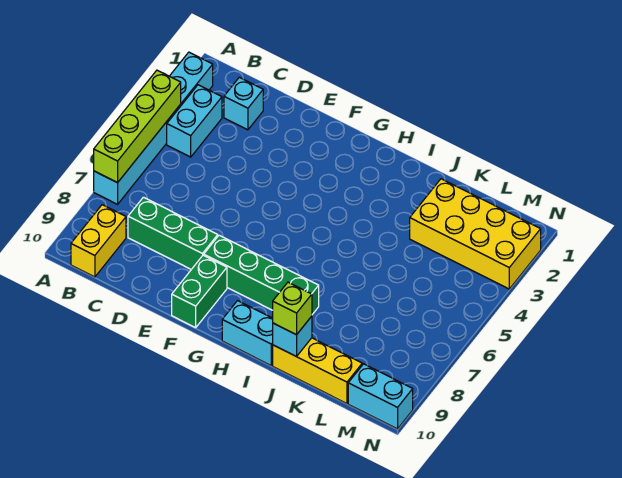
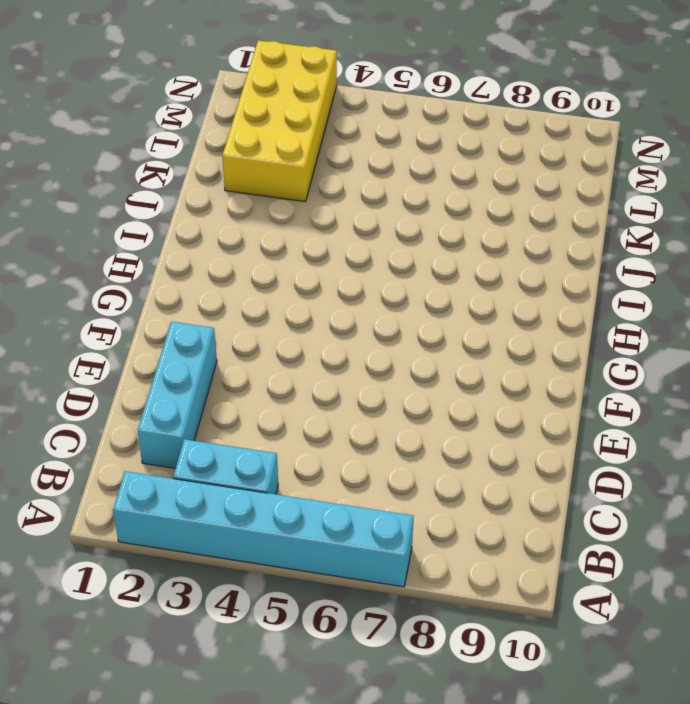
cyan brick C2:E2 level 1 -> cyan brick C2 level 1
none -> yellow brick B9:B10 level 1
none -> green brick C8:E8 level 1
none -> green brick F8:I8 level 1

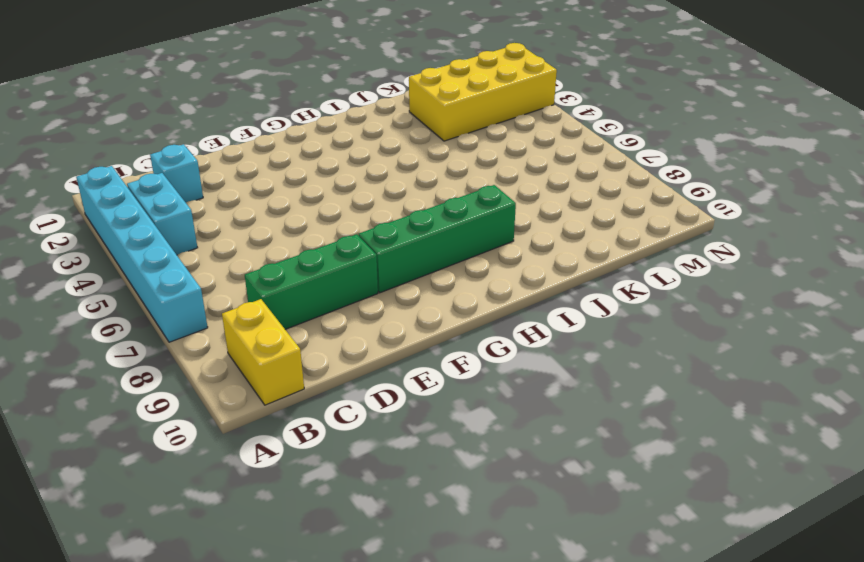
none -> green brick F9:F10 level 1
none -> cyan brick H10:I10 level 1
none -> yellow brick J10:L10 level 1

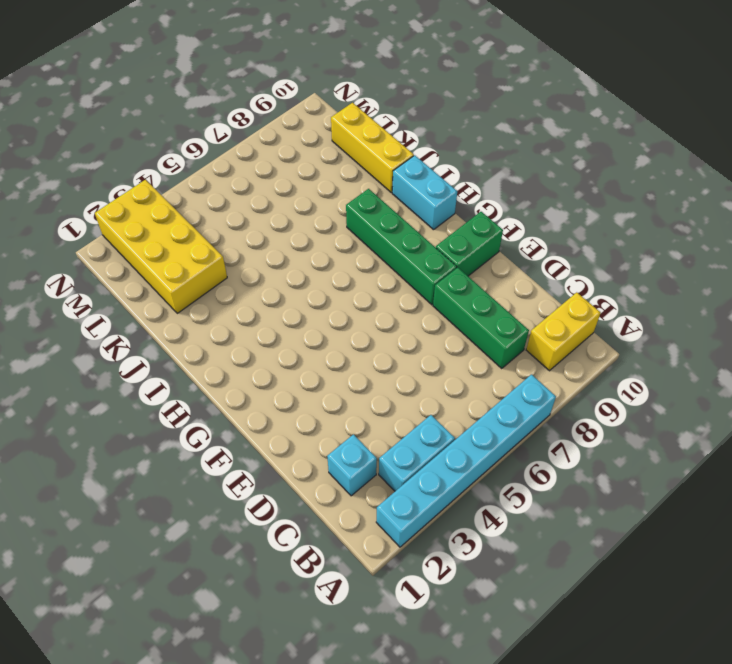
none -> cyan brick M10:N10 level 1
none -> lime brick A4:A7 level 2
none -> cyan brick J10 level 2

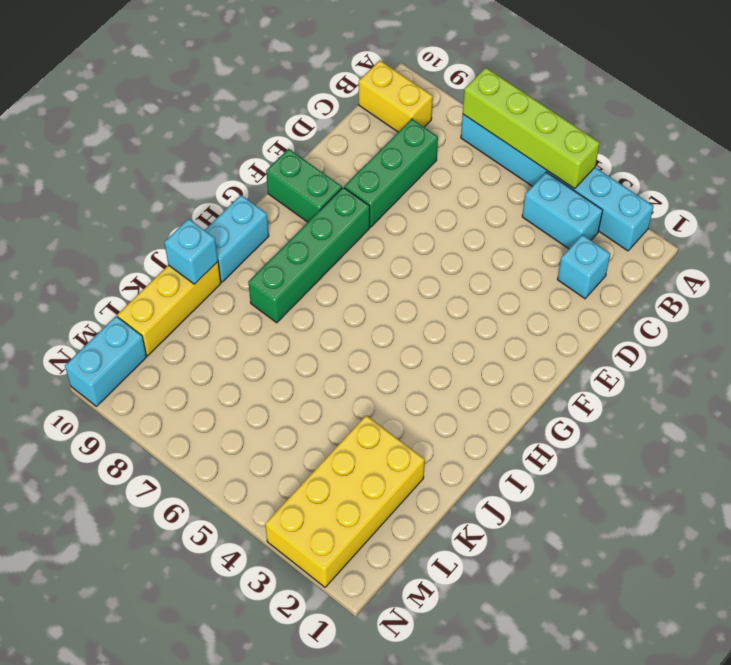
none -> lime brick J10 level 3

